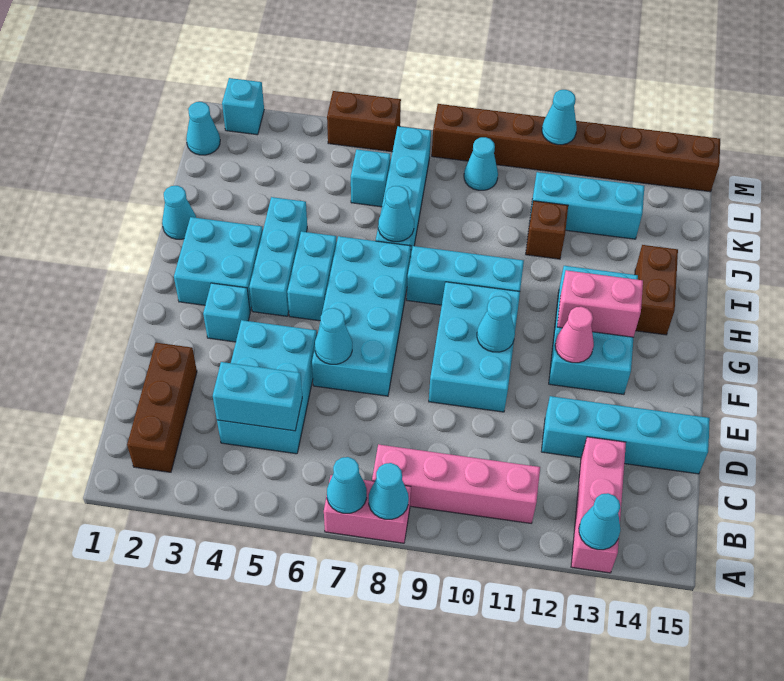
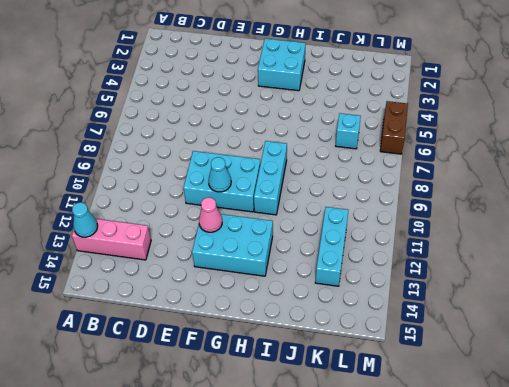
none -> pink brick A7:A8 level 1
none -> brown brick B2:D2 level 1
none -> pink brick B8:B11 level 1
none -> cyan brick C4:E5 level 1

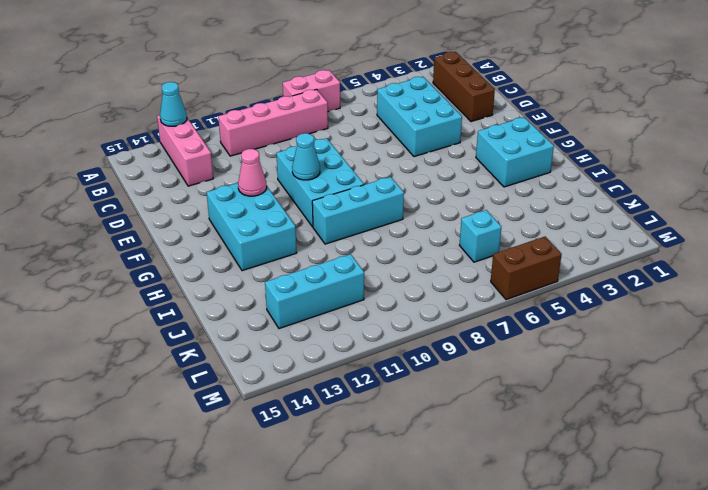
none -> cyan brick D12:D15 level 1
none -> cyan brick E6:H7 level 1
none -> cyan brick F3 level 1
none -> cyan brick G4:I4 level 1

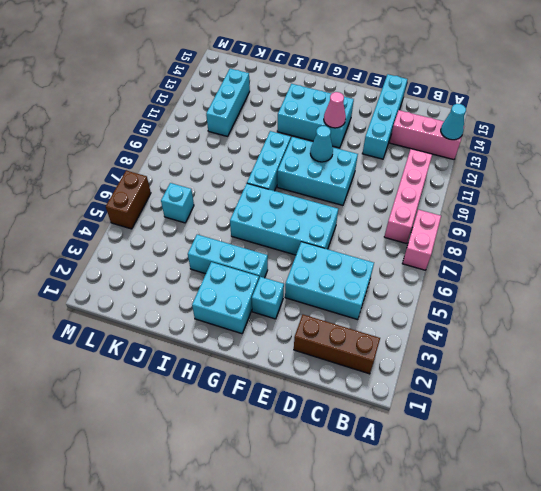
none -> cyan brick G5:H5 level 1
none -> brown brick H14:I14 level 1
none -> cyan cone I1 level 1
none -> cyan brick I7:L7 level 1

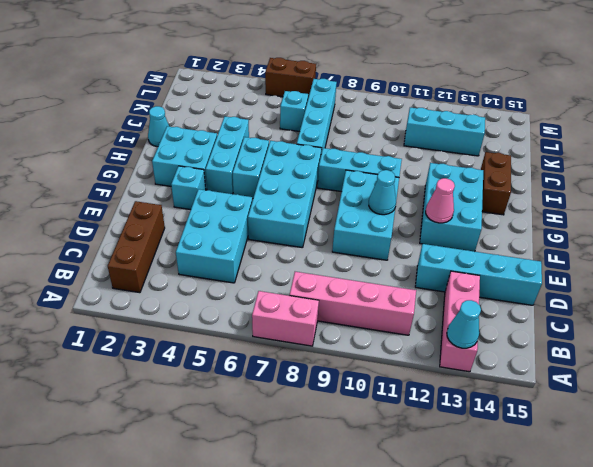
none -> brown brick J11 level 1
none -> cyan cone L1 level 1
none -> cyan cone L9 level 1
none -> cyan brick M2 level 1

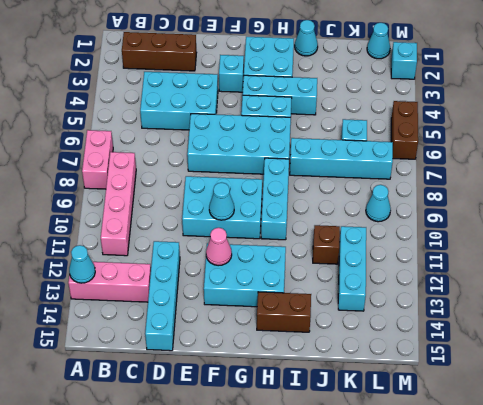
none -> brown brick M8:M15 level 1
none -> cyan cone A7 level 2
none -> cyan cone A8 level 2
none -> cyan brick C4:C5 level 2

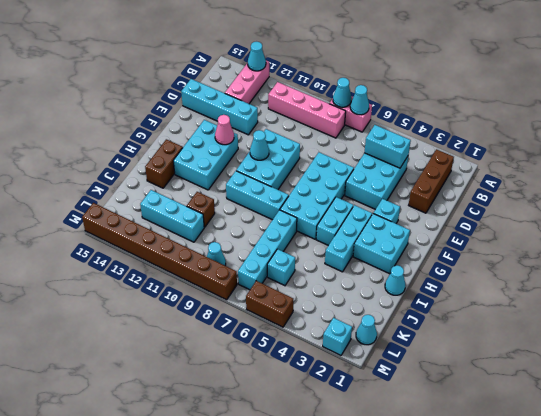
none -> cyan cone E6 level 2
none -> pink brick G12:G13 level 2
none -> cyan cone I7 level 2
none -> cyan cone M11 level 2

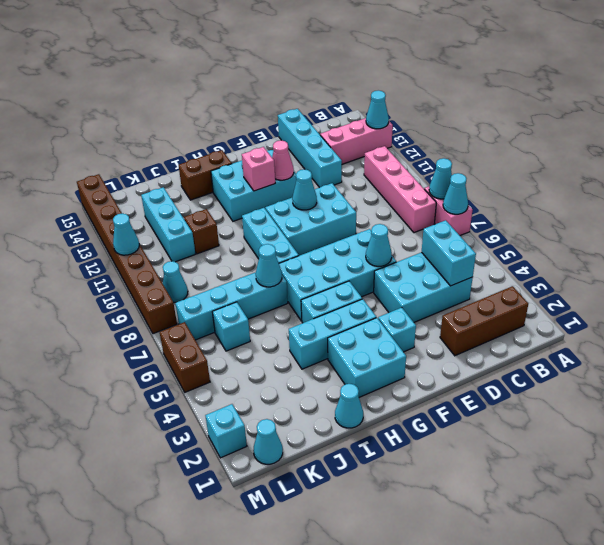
pink brick G12 level 2 -> pink brick G12:G13 level 2

